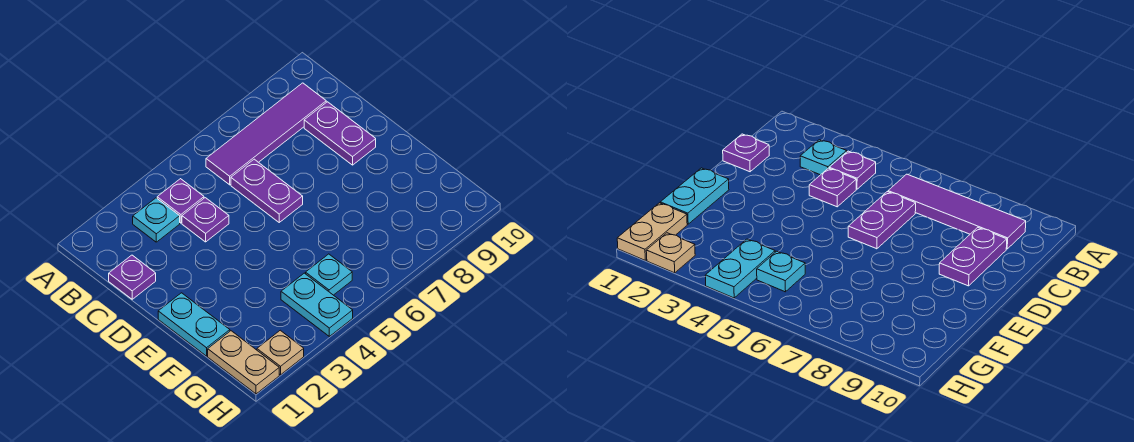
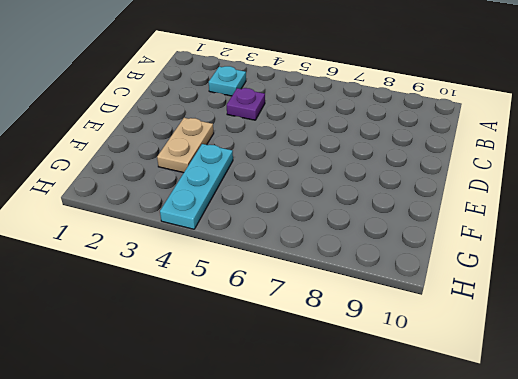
tan plate E3:F3 level 1 -> tan plate G1:H1 level 1
cyan plate F4:H4 level 1 -> cyan plate G4:H4 level 1
none -> purple plate B4 level 1
none -> purple tile B6:B9 level 1
none -> purple plate C1 level 1

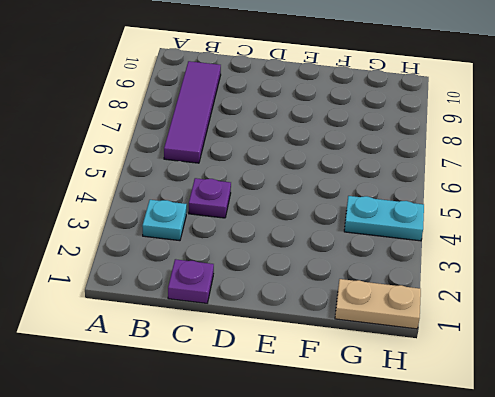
none -> purple plate B4 level 1
none -> purple plate C6:D6 level 1
none -> purple plate C9:D9 level 1

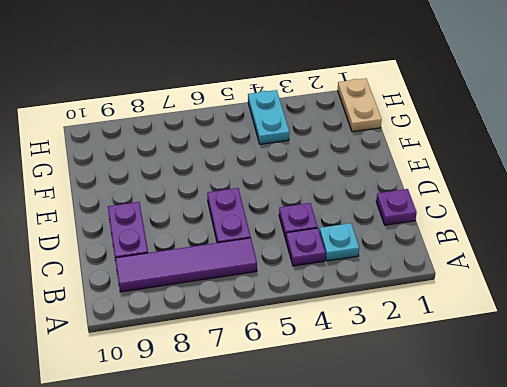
none -> cyan plate E1:F1 level 1
none -> cyan plate G5 level 1
none -> tan plate H2 level 1

